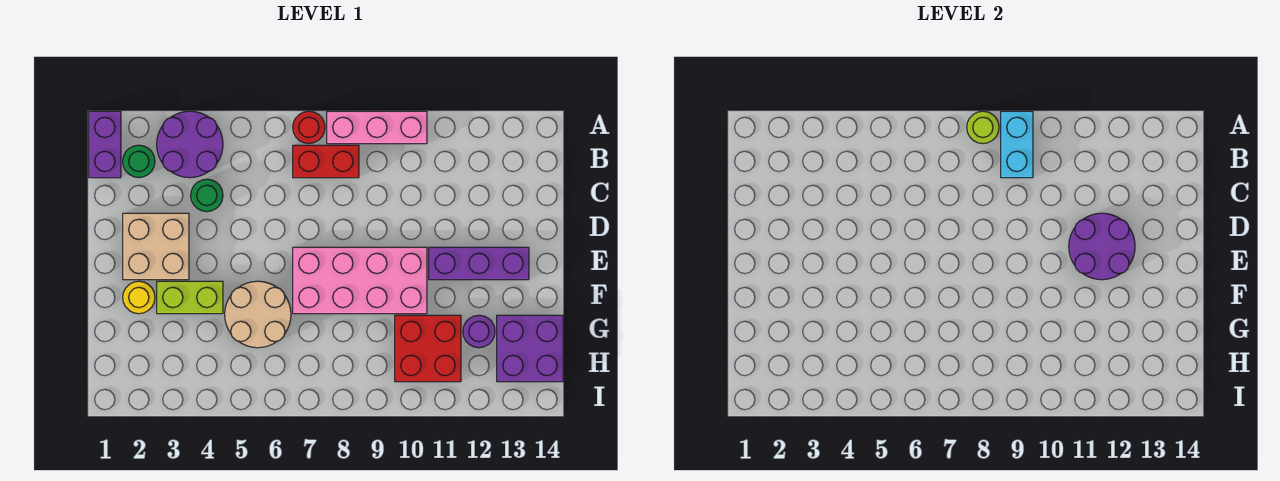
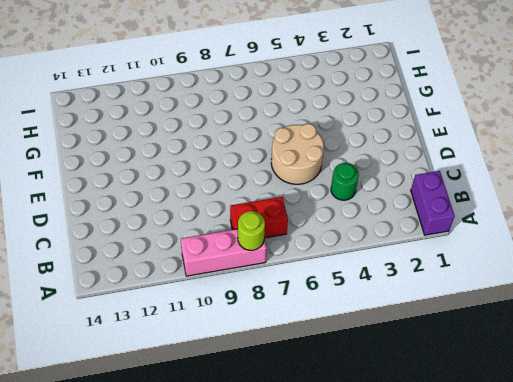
tan round brick D5:E6 level 1 -> tan round brick F5:G6 level 1
none -> purple round brick A3:B4 level 1
none -> red round brick A7 level 1
none -> green round brick B2 level 1

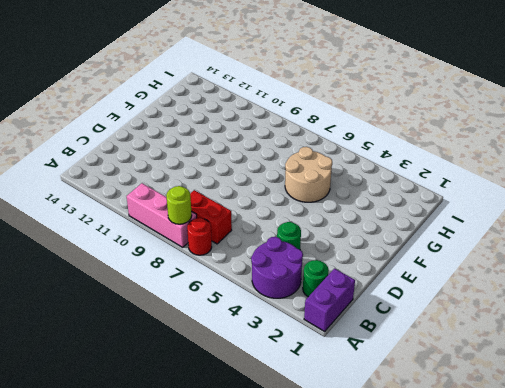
none -> tan brick D2:E3 level 1
none -> pink brick E7:F10 level 1
none -> purple brick E11:E13 level 1

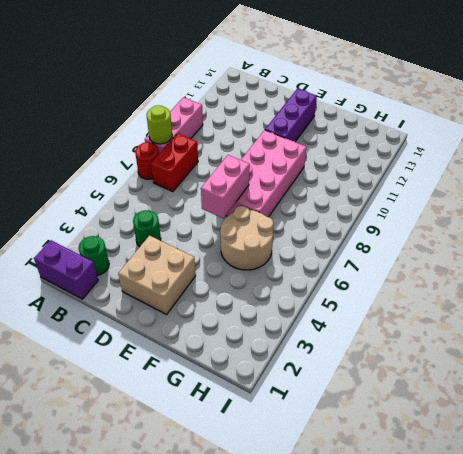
pink brick E6:E7 level 2 -> none
none -> purple round brick A3:B4 level 1
none -> yellow round brick F2 level 1
none -> lime brick F3:F4 level 1

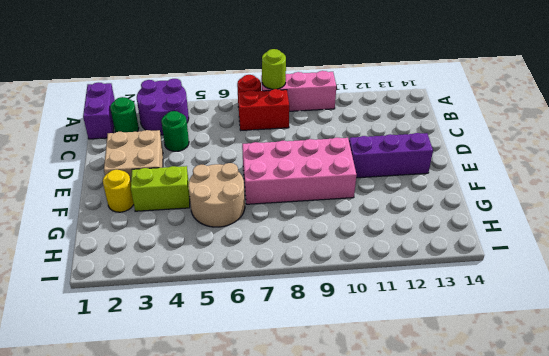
none -> red brick G10:H11 level 1
none -> purple round brick G12 level 1
none -> purple brick G13:H14 level 1

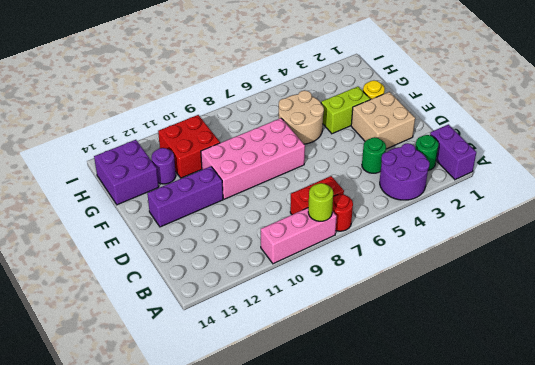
none -> cyan brick A9:B9 level 2
none -> purple round brick D11:E12 level 2

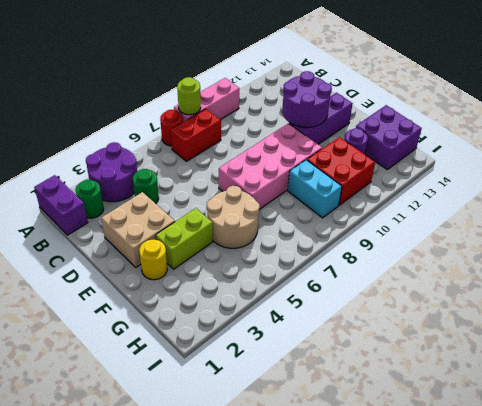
cyan brick G9:H9 level 1 -> cyan brick A9:B9 level 2

